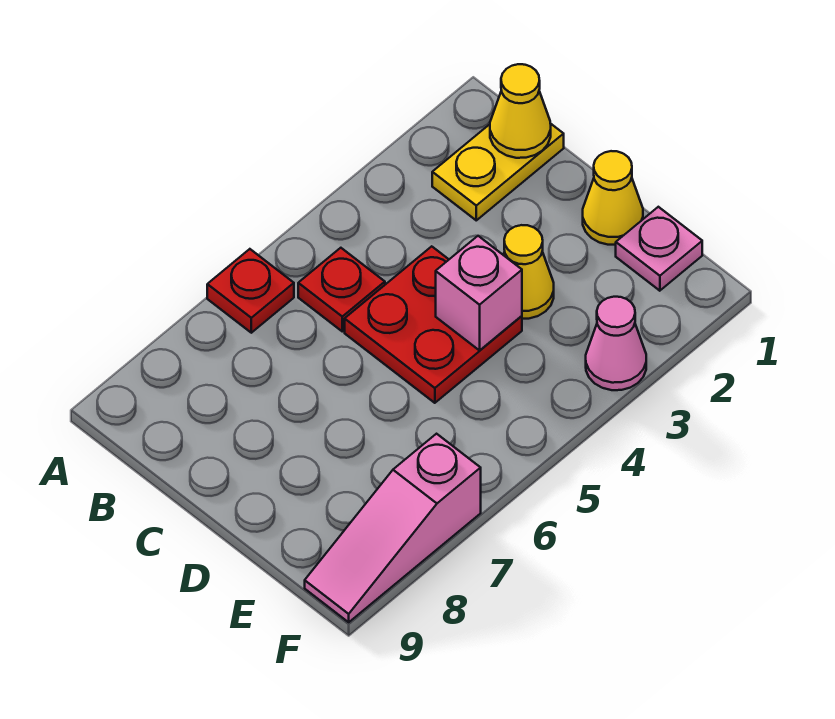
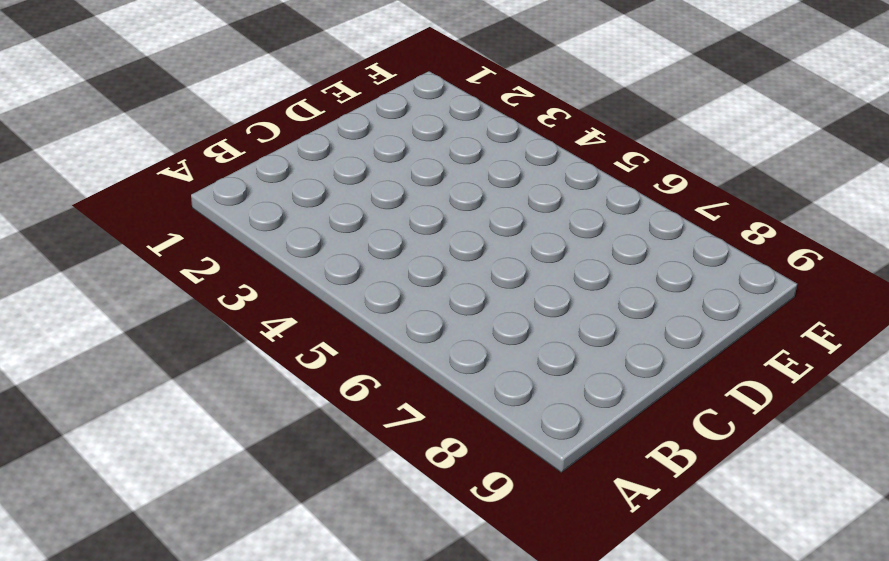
none -> red plate A6 level 1
none -> yellow plate B1:B2 level 1

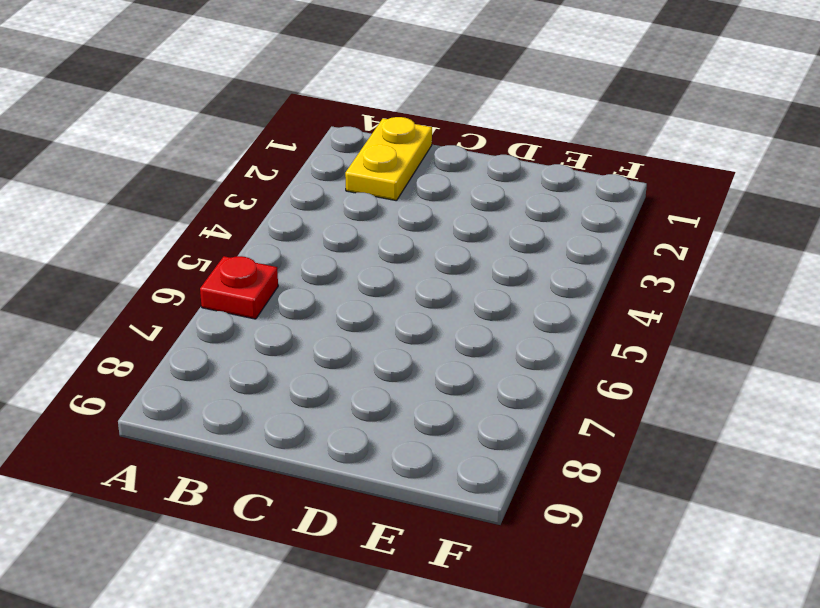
none -> red plate B5 level 1
none -> red plate C4:D5 level 1

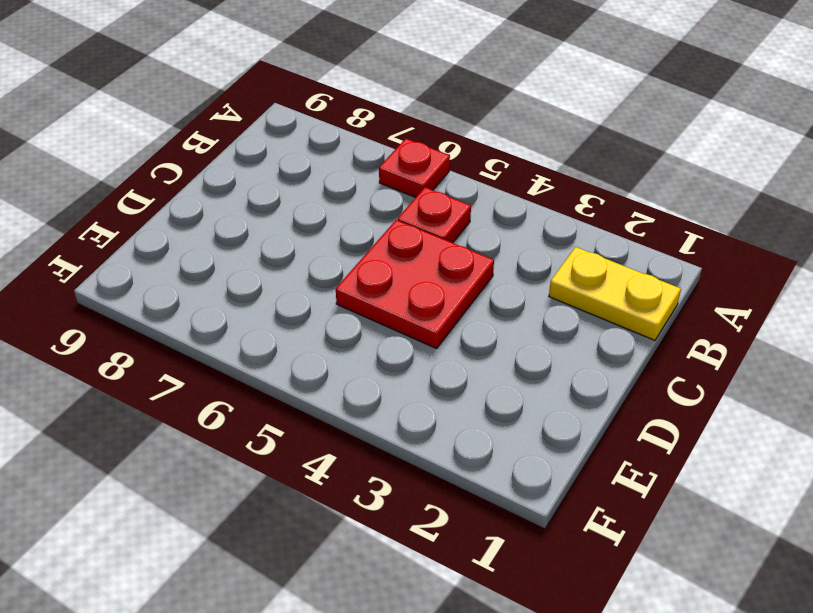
none -> yellow cone D1 level 1
none -> yellow cone D3 level 1

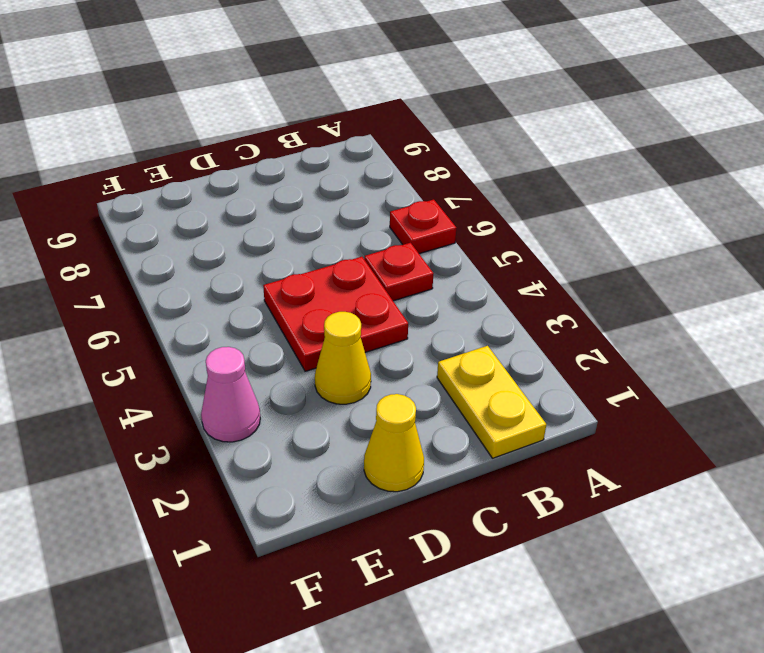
none -> pink plate E1 level 1
none -> pink slope F7:F9 level 1 top 7

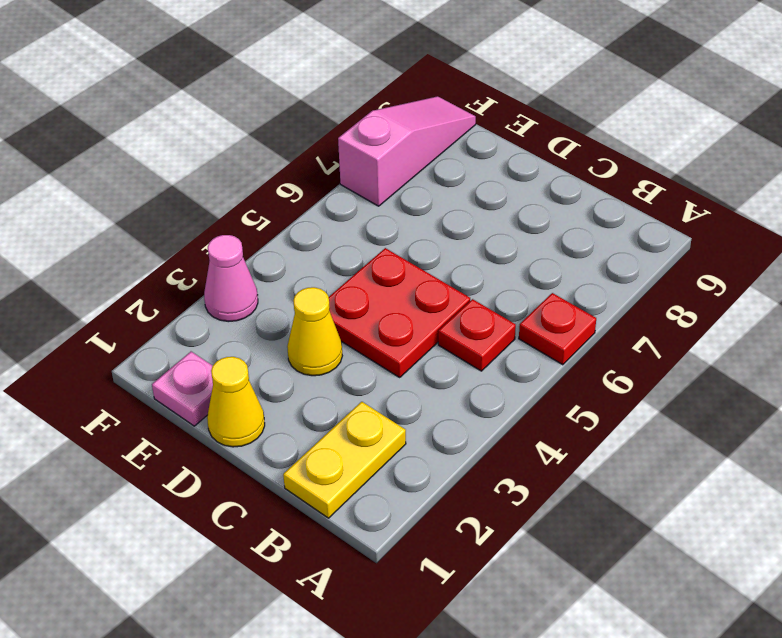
none -> yellow cone B1 level 2
none -> pink brick D4 level 2

